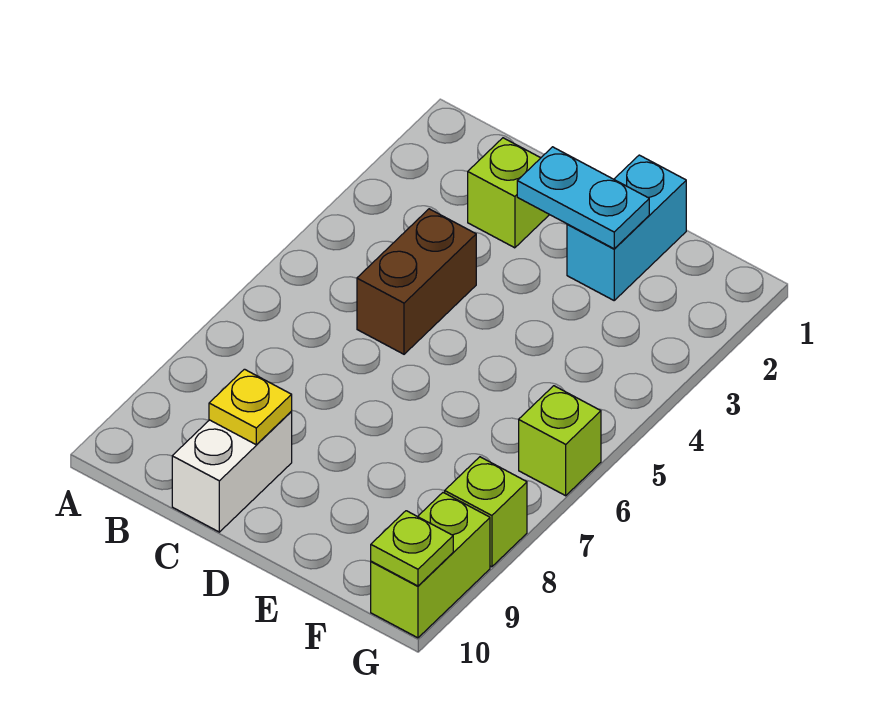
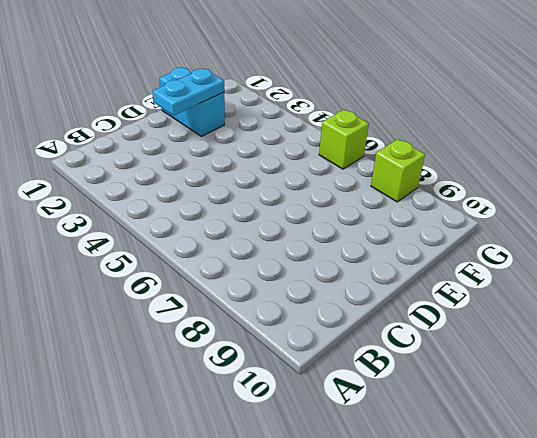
none -> lime brick C2 level 1
none -> brown brick C4:C5 level 1

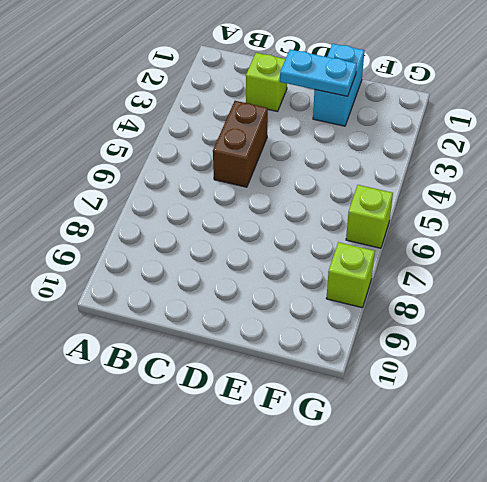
none -> white brick C9:C10 level 1
none -> lime brick G9:G10 level 1

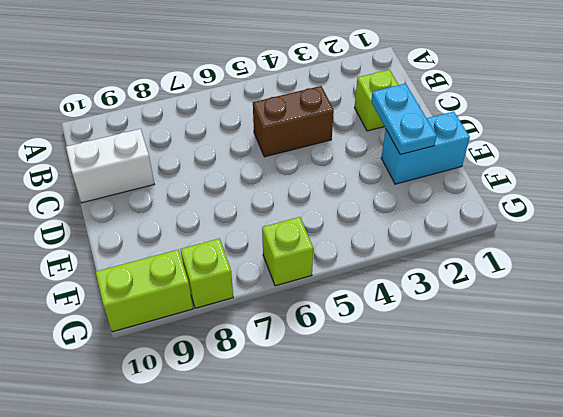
none -> yellow plate C9 level 2
none -> lime plate G10 level 2

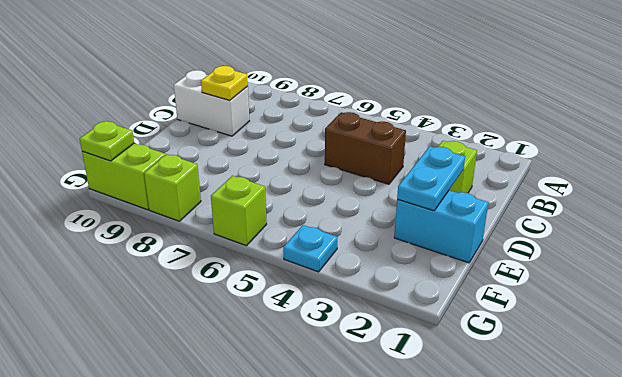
cyan plate G4 level 1 -> none

